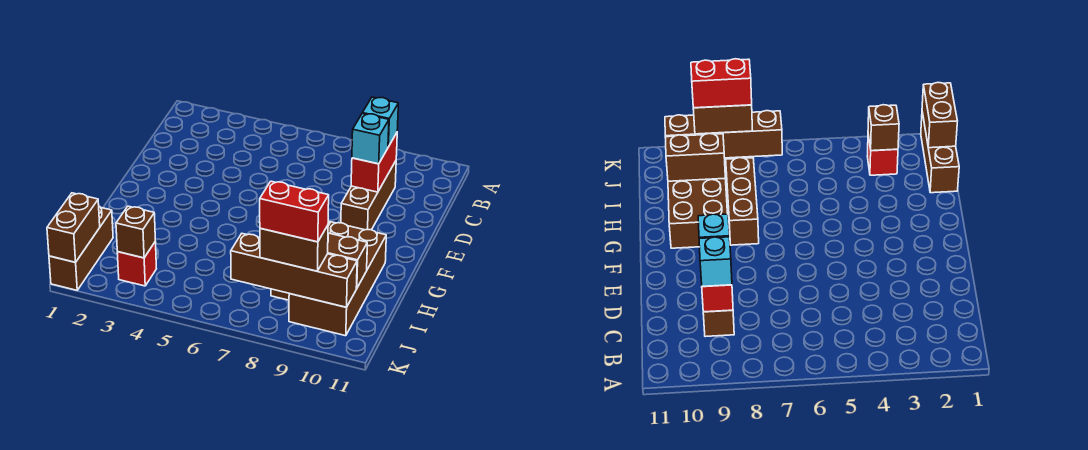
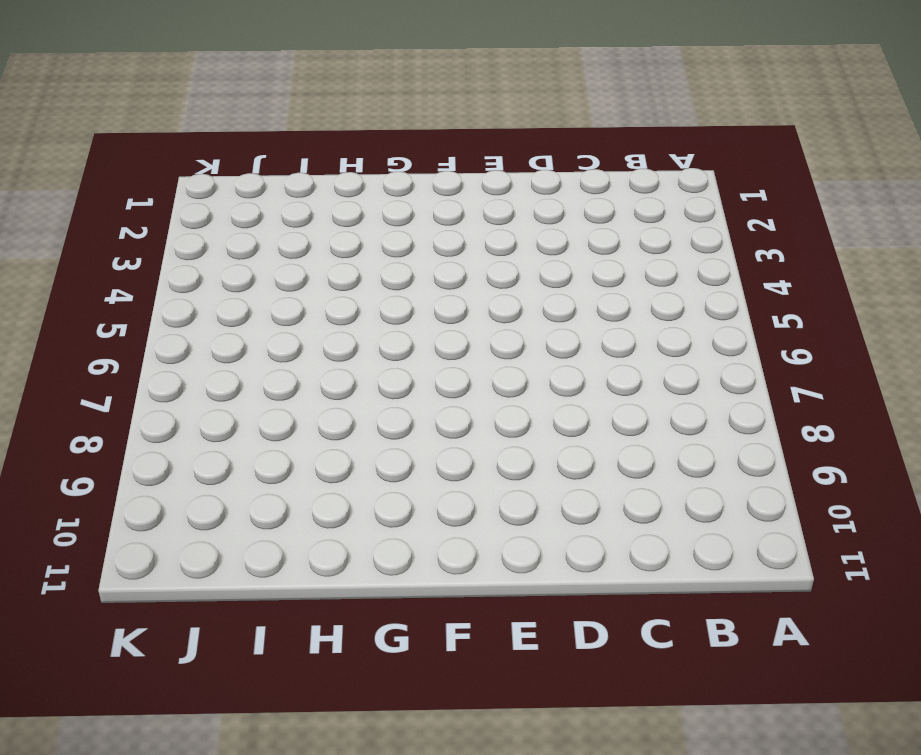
none -> brown brick C9:E9 level 1
none -> brown brick G8:I8 level 1
none -> brown brick G9:J10 level 1

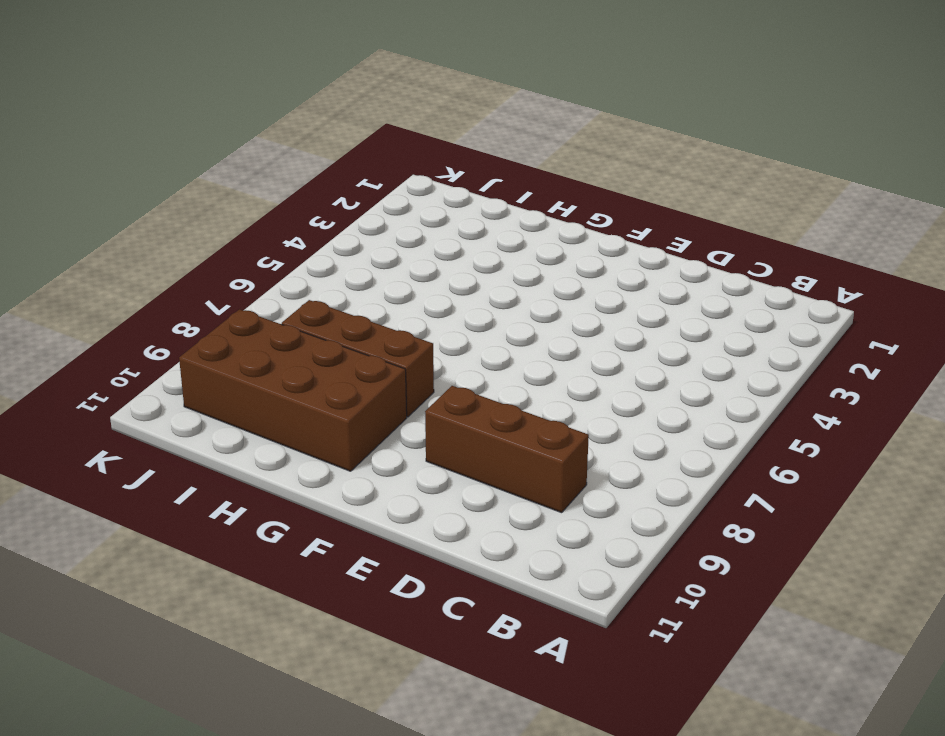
none -> brown brick I1:K1 level 1
none -> red brick J3 level 1
none -> red brick C9:D9 level 2

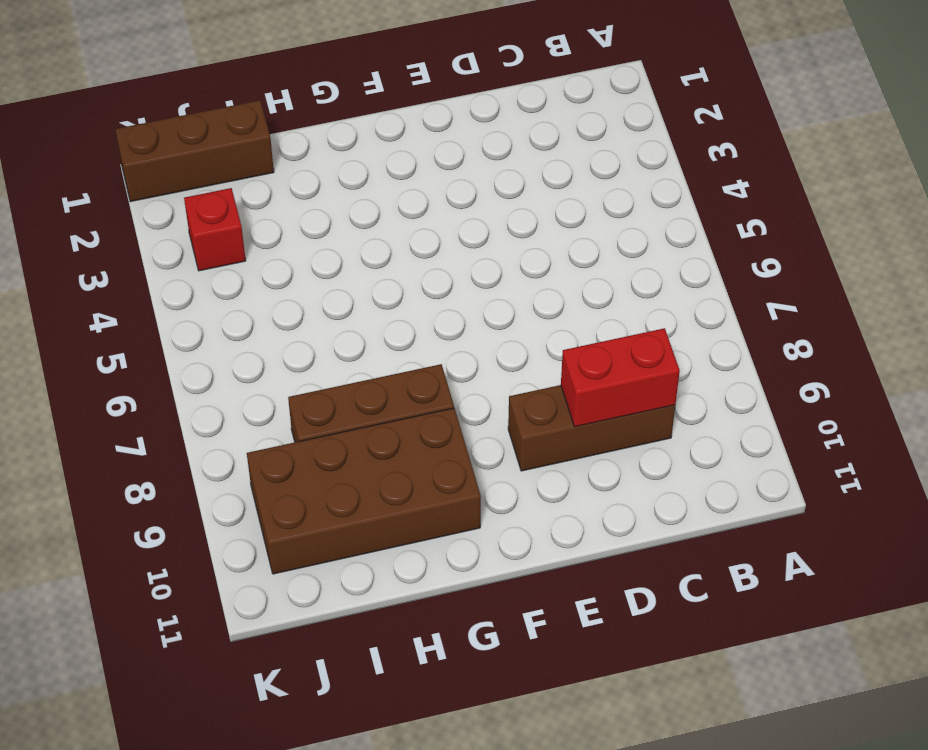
none -> brown brick I9:I10 level 2
none -> brown brick J1:K1 level 2
none -> brown brick J3 level 2

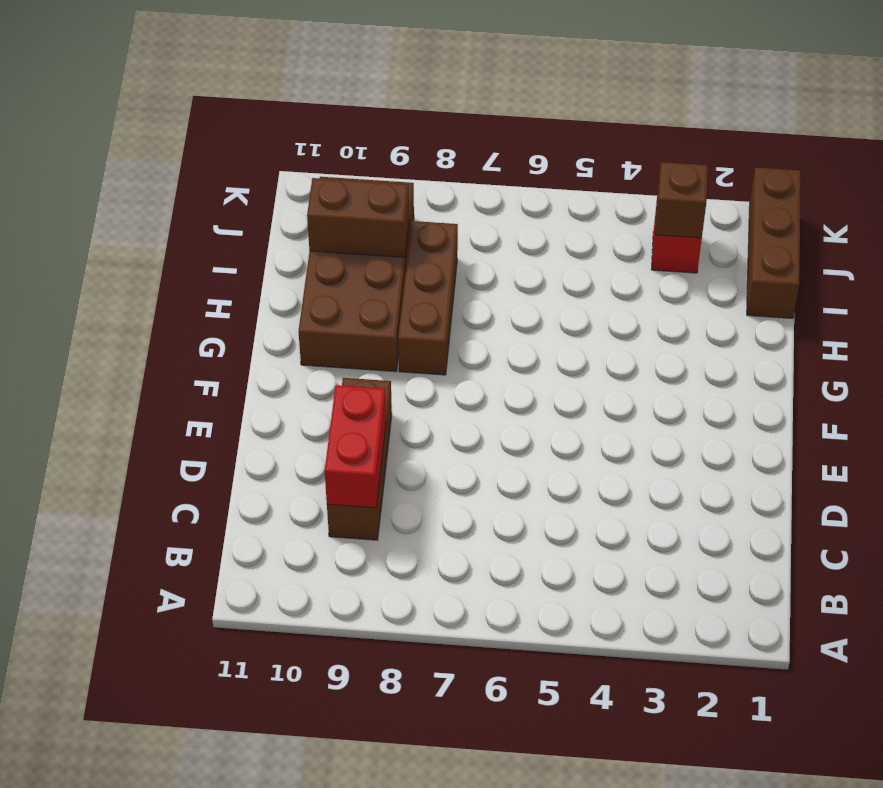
none -> brown brick J1:K1 level 2
none -> brown brick J7:J10 level 2
none -> cyan brick C9 level 3

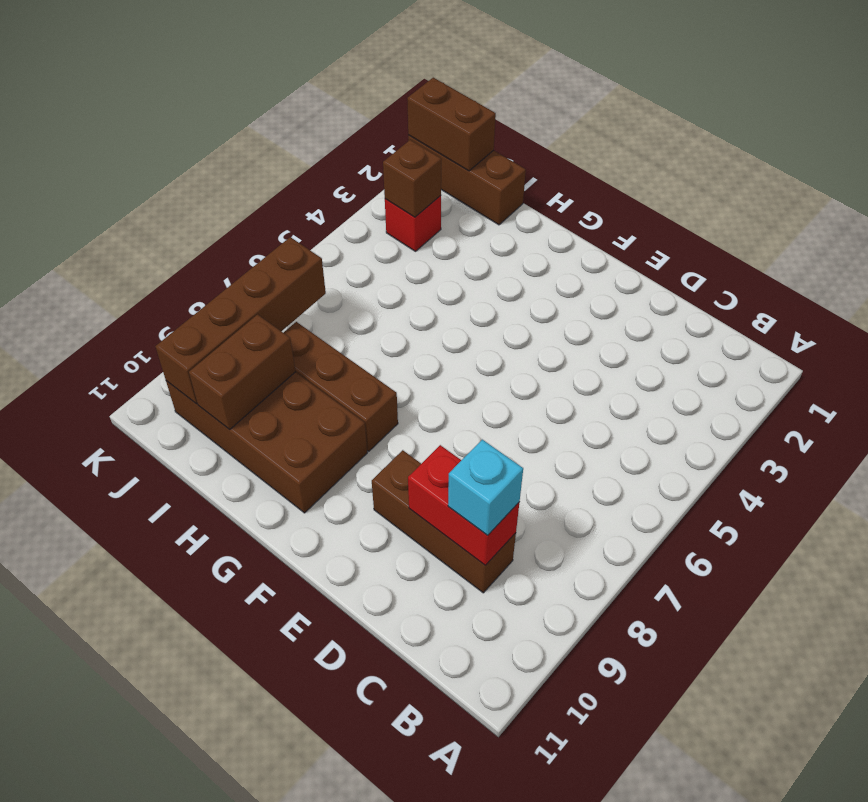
none -> cyan brick D9 level 3
none -> brown brick J8:J9 level 3
none -> red brick J8:J9 level 4

